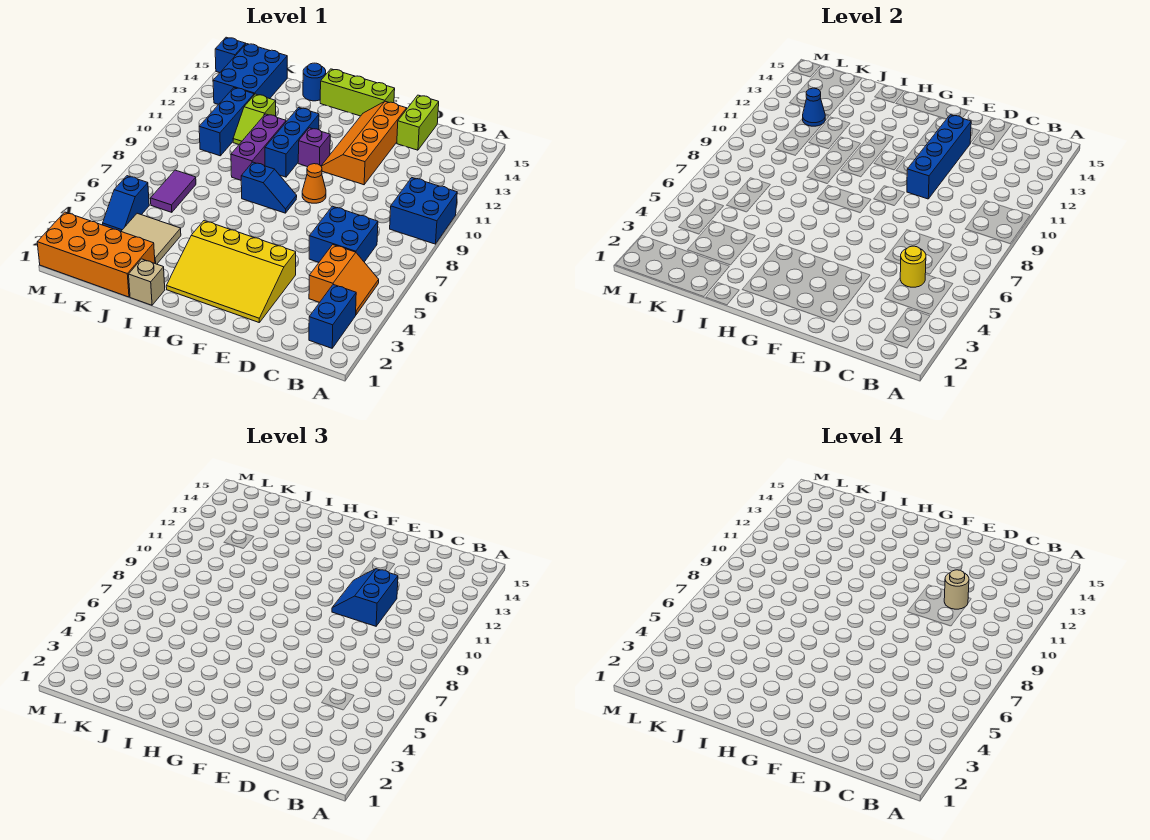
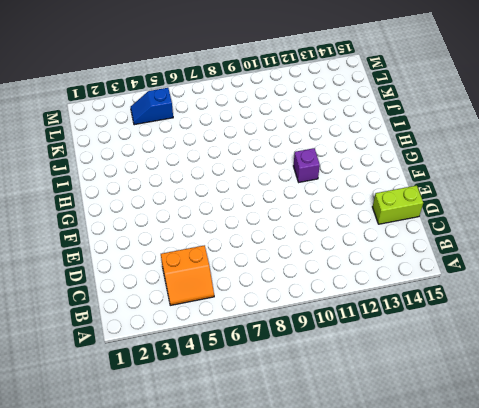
none -> blue brick A9:B10 level 1
none -> blue brick B2:B3 level 1
none -> blue brick C6:D7 level 1

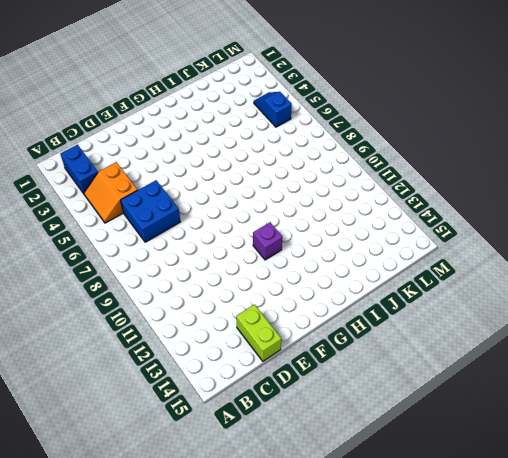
none -> blue brick A9:B10 level 1
none -> yellow slope E2:H4 level 1 top 4
none -> orange slope E11:F14 level 1 top E

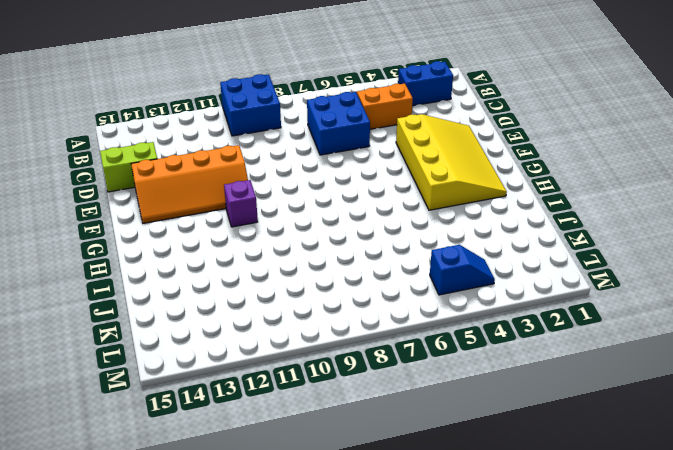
none -> orange cone F9 level 1
none -> lime brick F15:H15 level 1
none -> blue slope G8:H8 level 1 top H

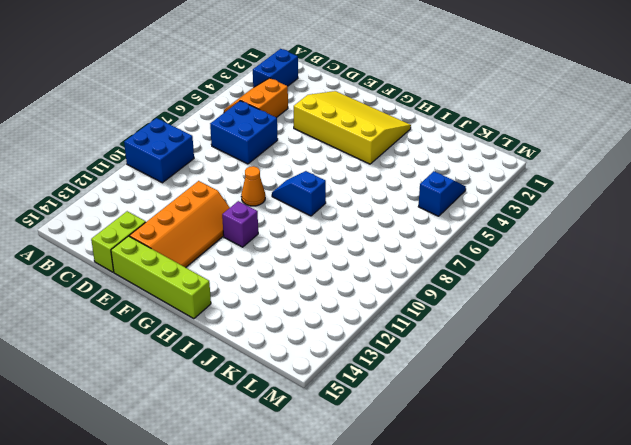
lime brick E15:H15 level 1 -> lime brick F15:H15 level 1
none -> blue brick H10:H12 level 1
none -> tan brick I1 level 1
none -> purple brick I9:I11 level 1

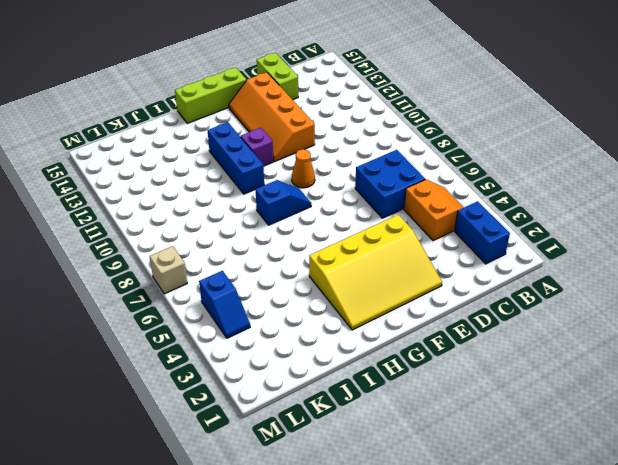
tan brick M7 level 1 -> tan brick I1 level 1
none -> blue brick A9:B10 level 1
none -> purple brick I9:I11 level 1
none -> blue round brick I15 level 1

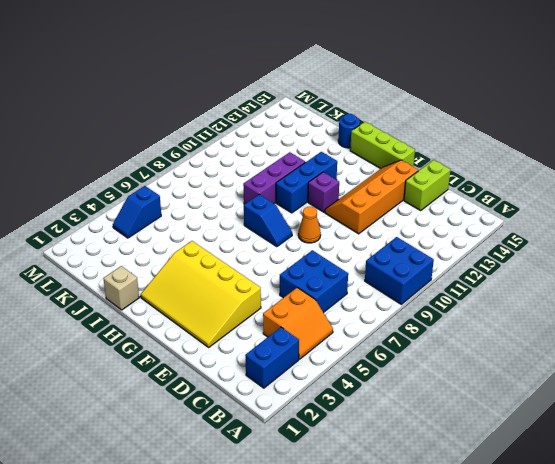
none -> orange brick J1:M2 level 1
none -> tan tile J3:K4 level 1
none -> lime slope J11:J12 level 1 top 12

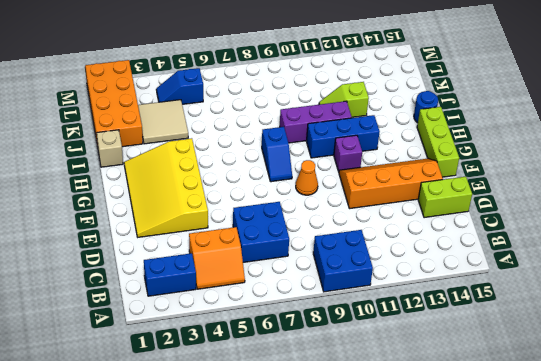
none -> purple tile K6:K7 level 1
none -> blue brick K10:K12 level 1
none -> blue brick K13:L15 level 1

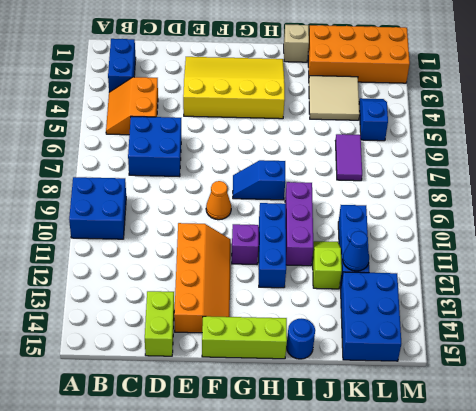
none -> blue brick M15 level 1
none -> yellow round brick C5 level 2
none -> blue brick E10:E13 level 2

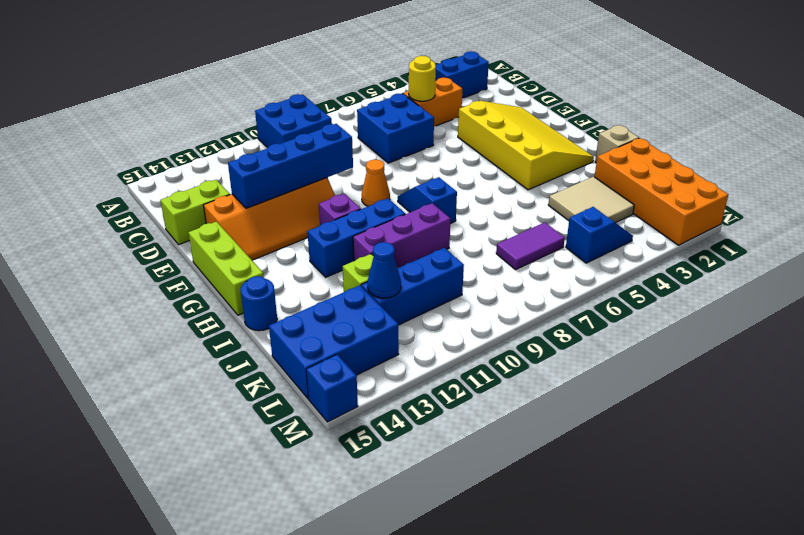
none -> blue slope D10:E11 level 3 top D
none -> tan round brick D11 level 4

